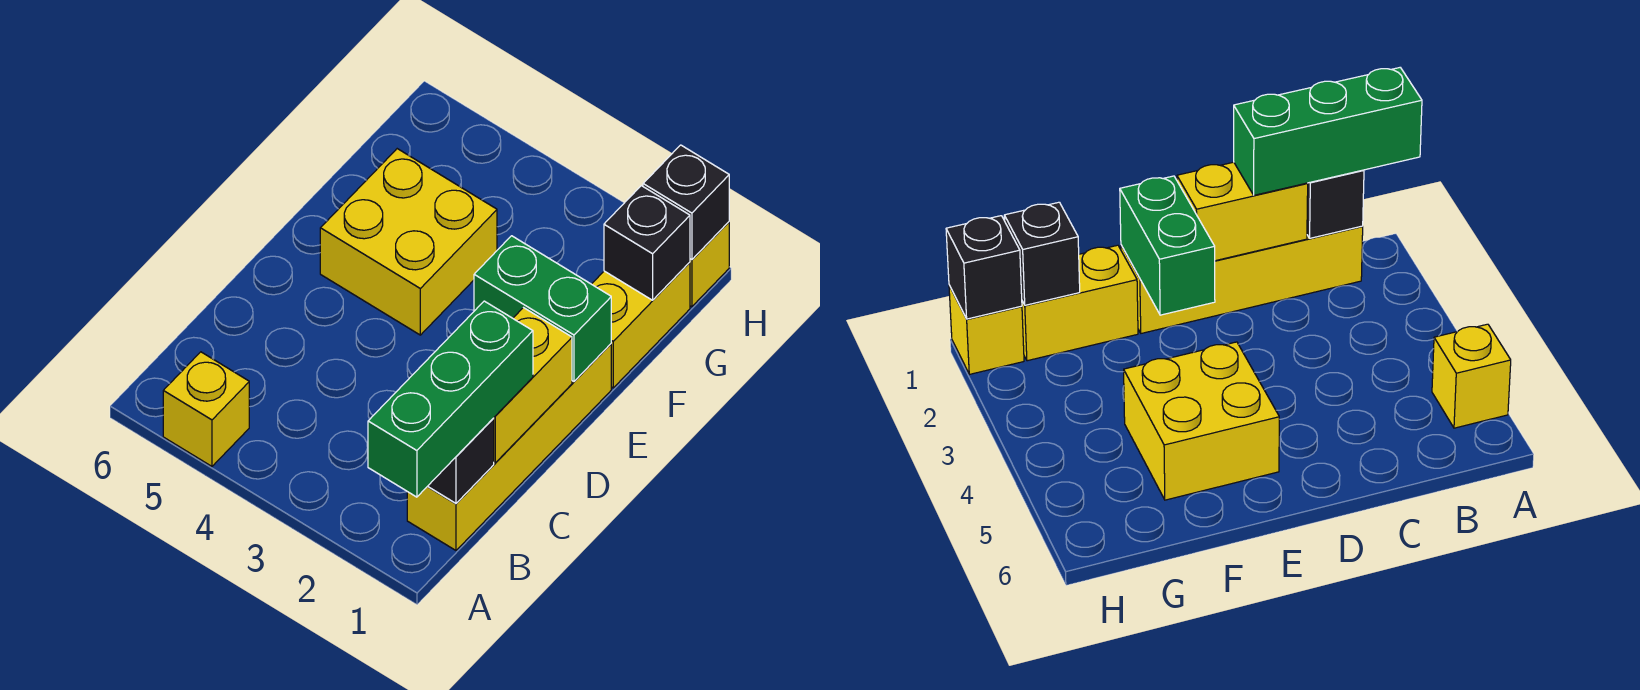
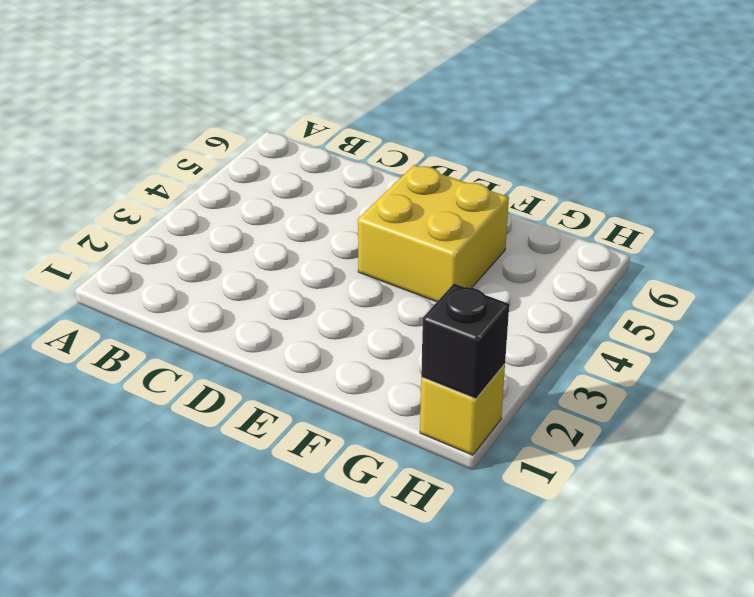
none -> yellow brick A5 level 1
none -> yellow brick B1:E1 level 1

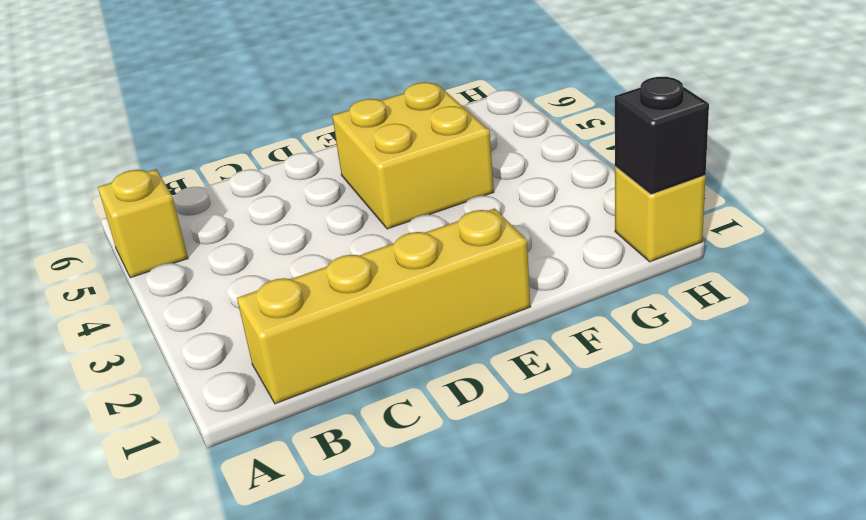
none -> yellow brick F1:G1 level 1
none -> black brick B1 level 2

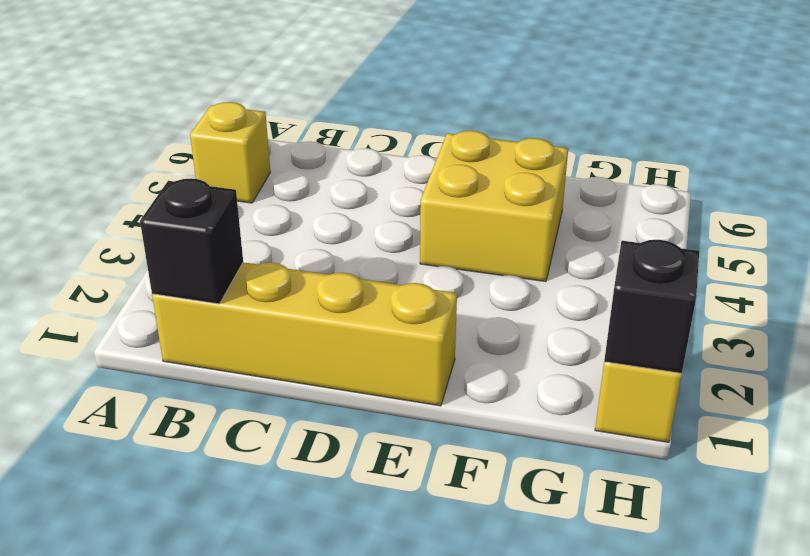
none -> yellow brick F1:G1 level 1
none -> yellow brick C1:D1 level 2

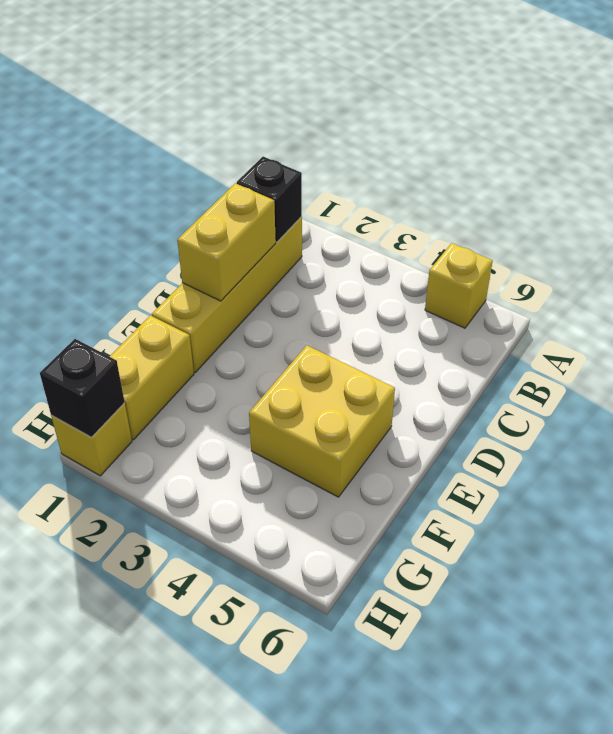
none -> green brick E1:E2 level 2
none -> black brick G1 level 2

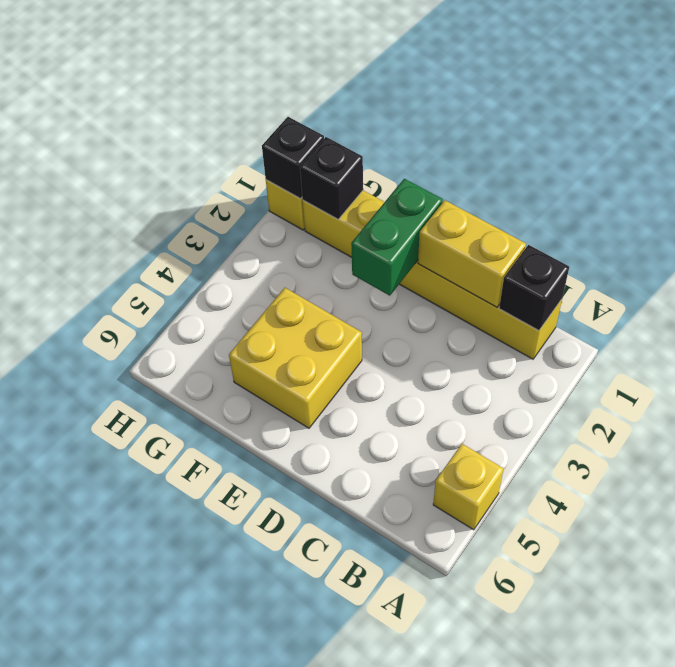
none -> green brick A1:C1 level 3

